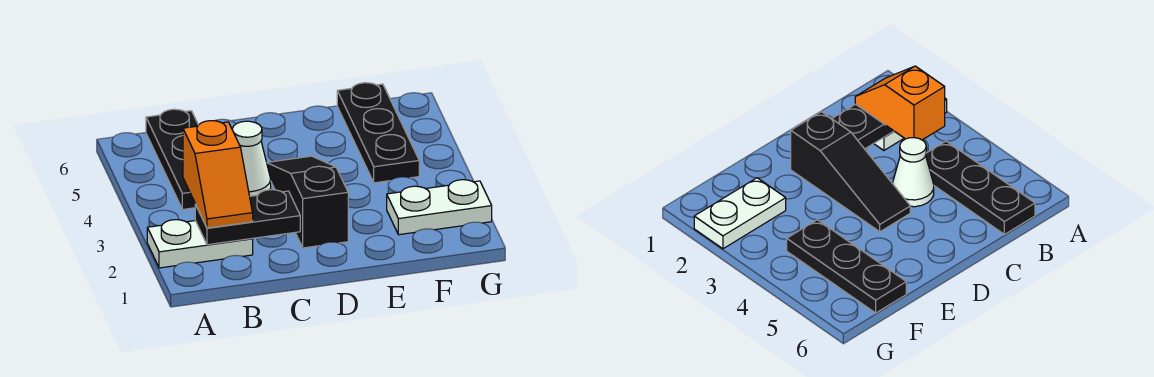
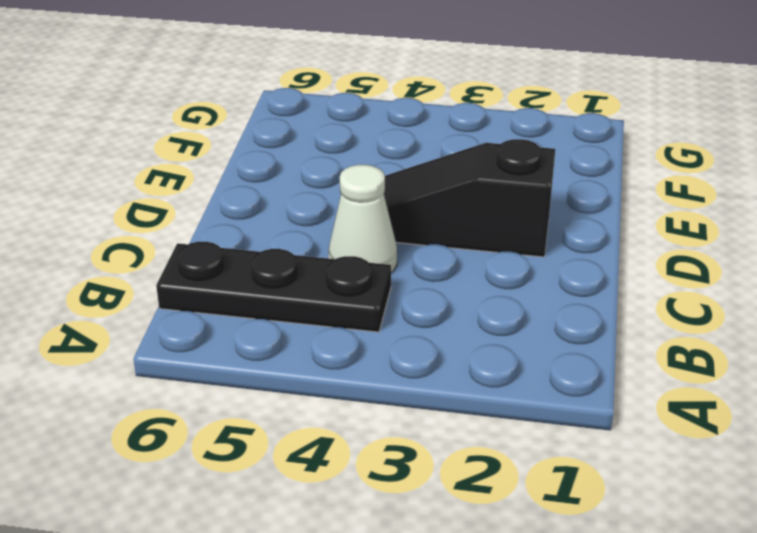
none -> white plate A2:B2 level 1
none -> white plate F2:G2 level 1

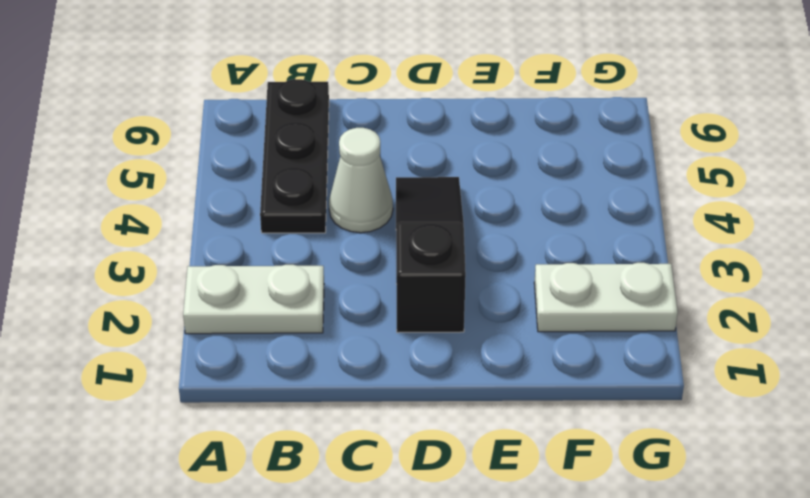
none -> black plate F4:F6 level 1
none -> black plate B2:C2 level 2

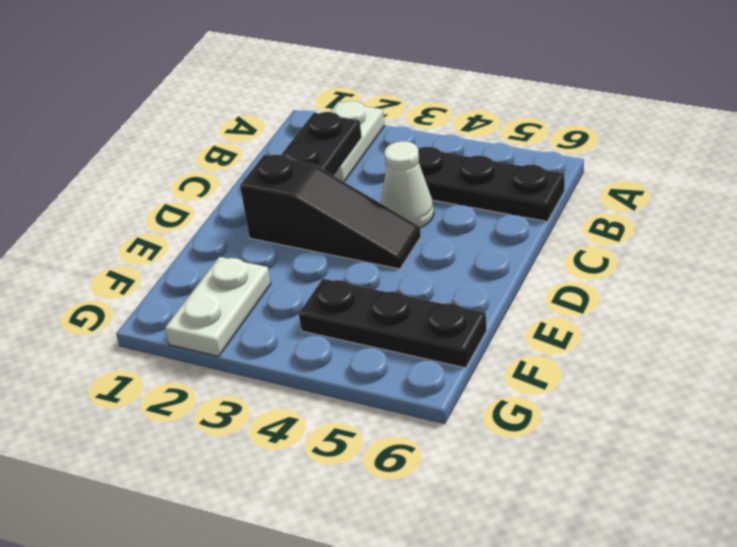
none -> orange slope B2:B3 level 3 top 3

